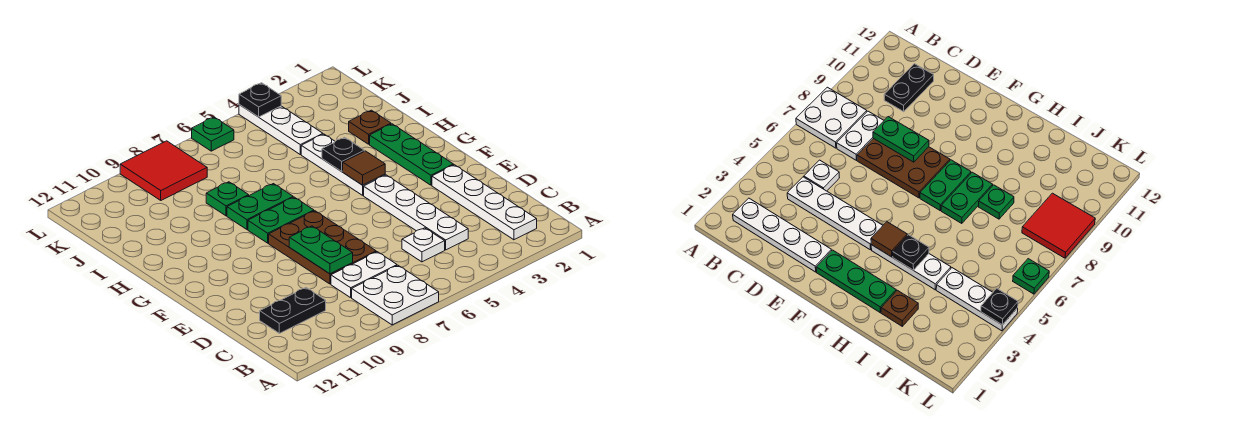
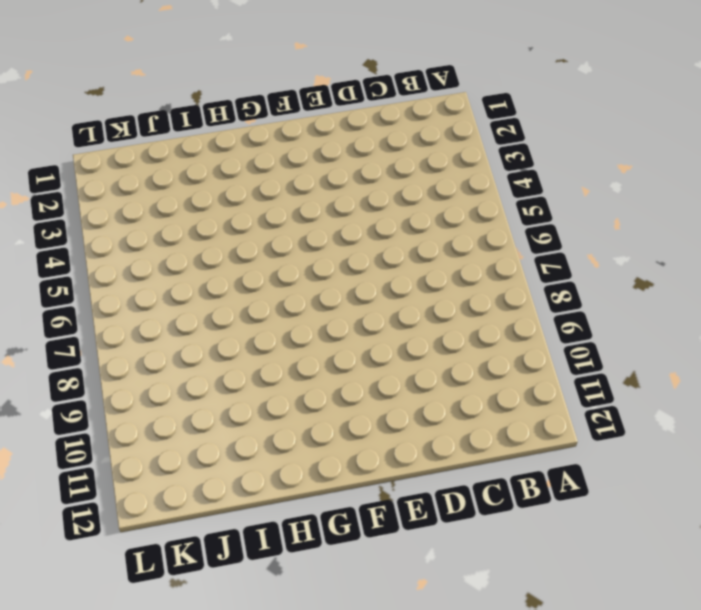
none -> white plate A7:B8 level 1
none -> white plate B2:E2 level 1
none -> white plate C4:F4 level 1

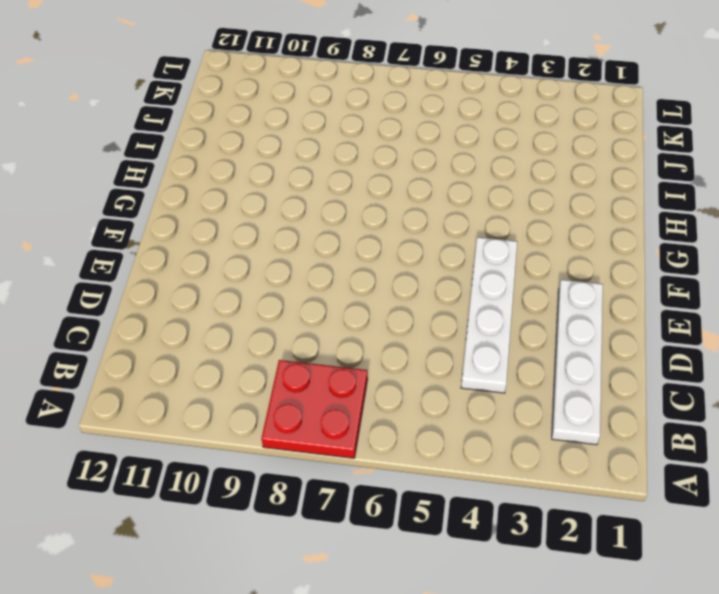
red plate A7:B8 level 1 -> white plate A7:B8 level 1
none -> white plate C5 level 1
none -> white plate C7:C8 level 1
none -> black plate C10:C11 level 1

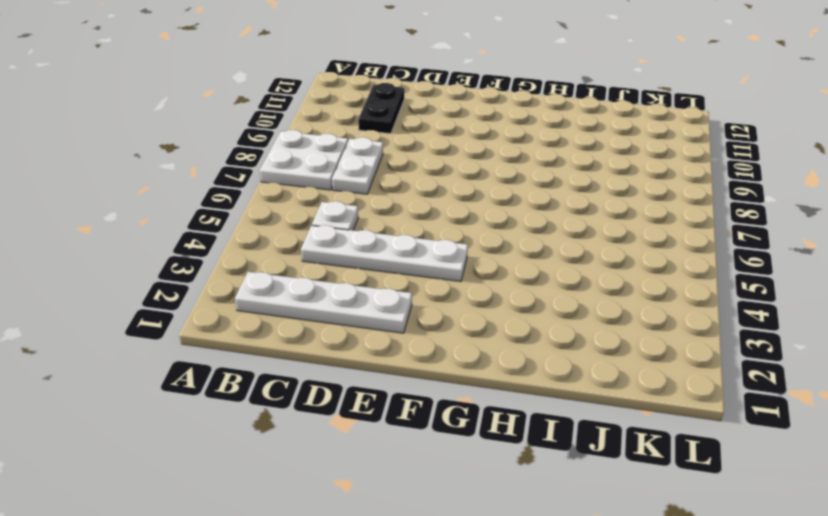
none -> brown plate D7:F8 level 1
none -> green plate F2:H2 level 1
none -> white plate G4:I4 level 1

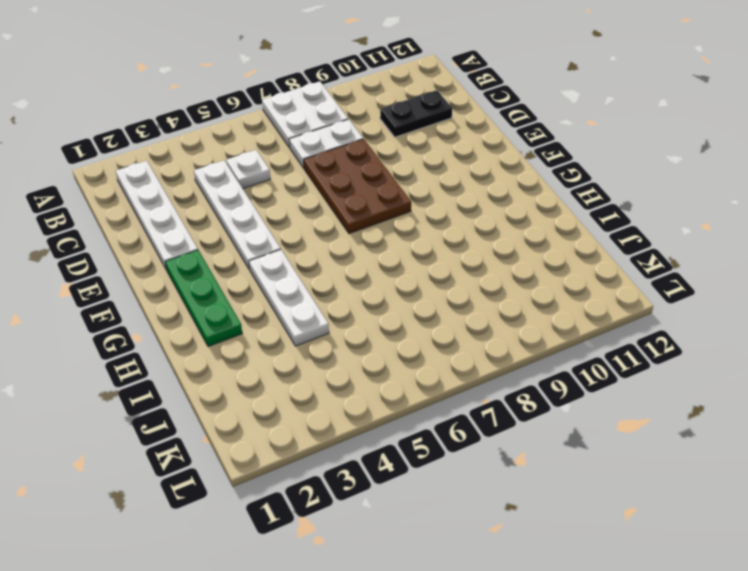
none -> green plate G7:G8 level 1
none -> green plate H7:H8 level 1
none -> brown plate I2 level 1

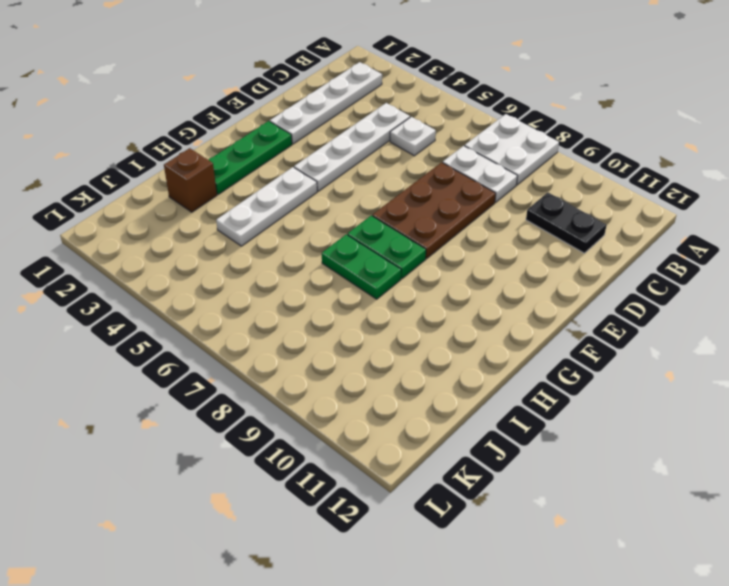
brown brick I2 level 1 -> brown plate I2 level 1
none -> green plate I8 level 1
none -> white plate J4:L4 level 1
none -> red tile K8:L9 level 1

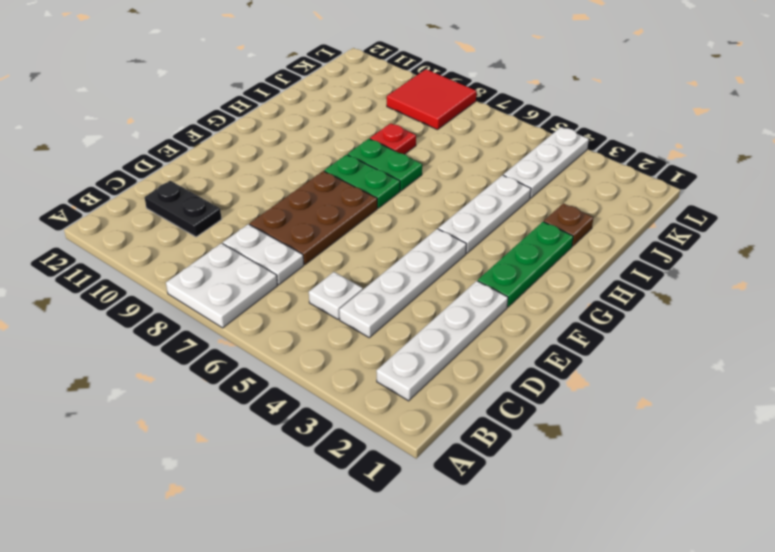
red plate I8 level 1 -> green plate I8 level 1
none -> green plate L6 level 1
none -> green plate D8:E8 level 2
none -> brown tile G4 level 2

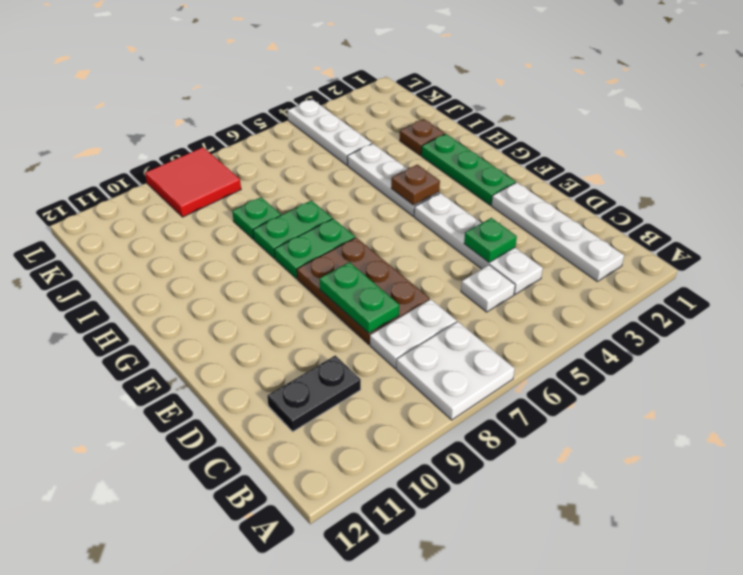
green plate D4 level 2 -> green plate L6 level 1
brown plate G4 level 2 -> brown tile G4 level 2
none -> black plate H4 level 2
none -> black plate L4 level 2

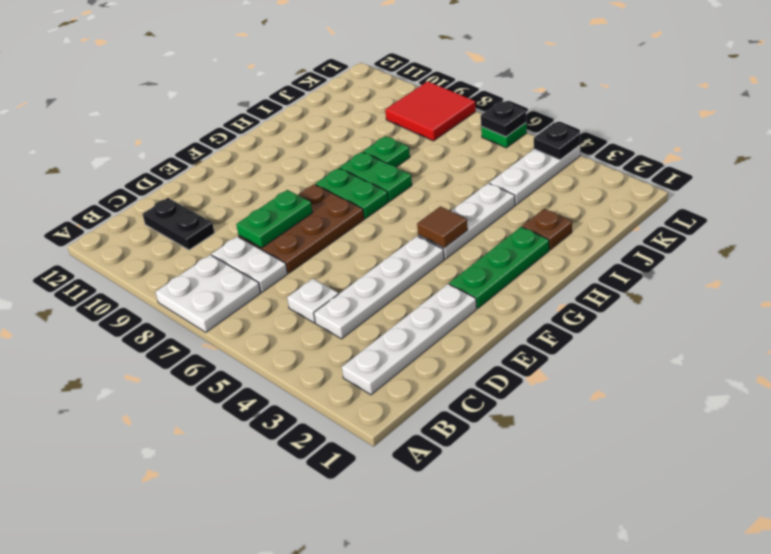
black plate L6 level 2 -> black plate H4 level 2

